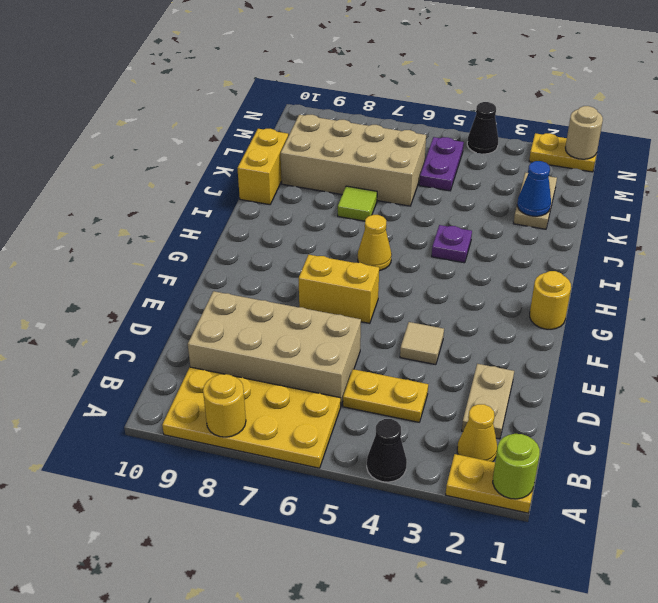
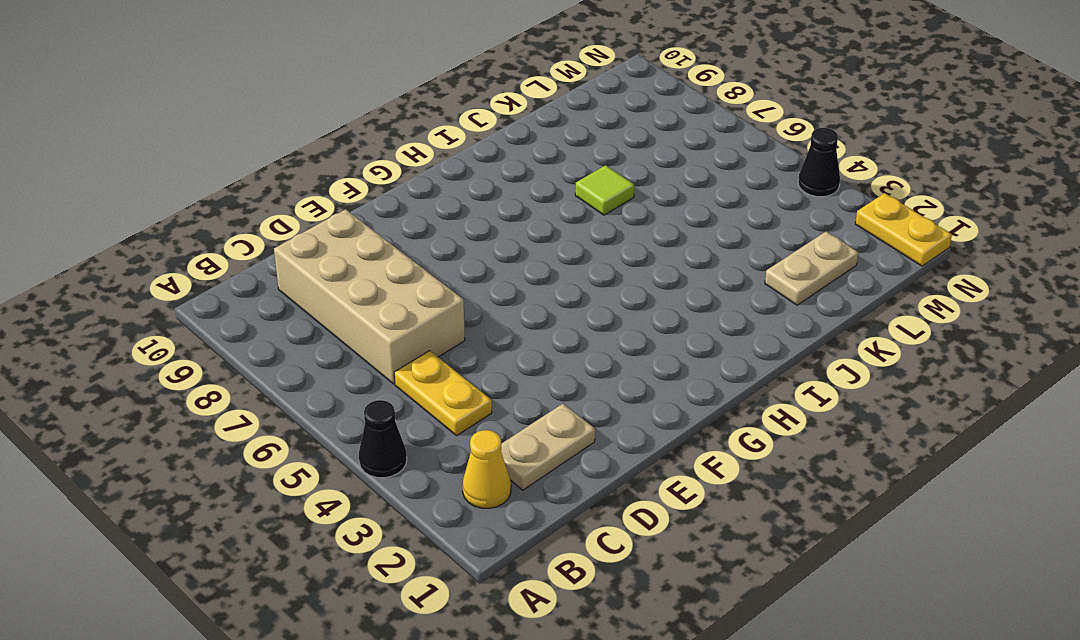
none -> yellow plate A1:A2 level 1
none -> yellow plate A6:B9 level 1
none -> tan tile E4 level 1

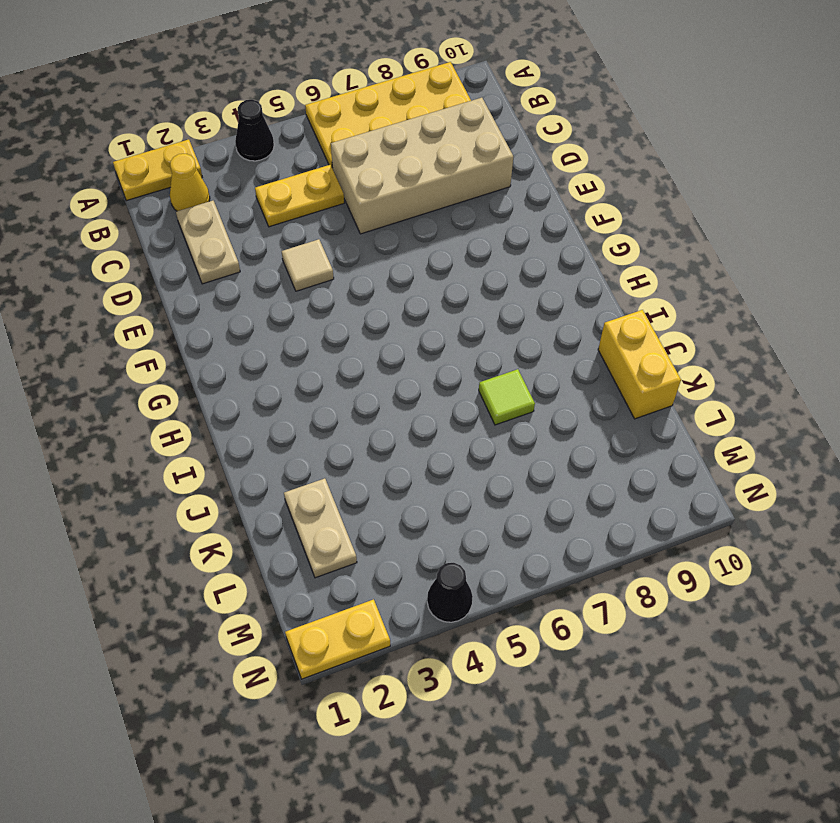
none -> yellow brick F6:F7 level 1
none -> yellow round brick G1 level 1
none -> yellow cone H6 level 1

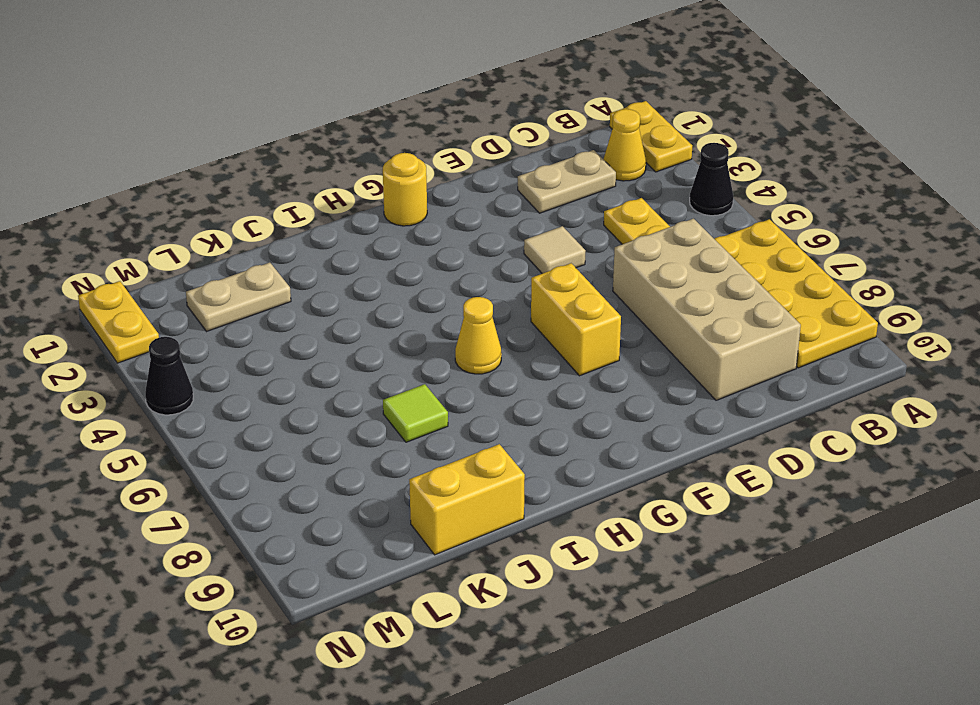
none -> purple plate I4 level 1
none -> tan brick K6:L9 level 1
none -> purple plate L5:M5 level 1

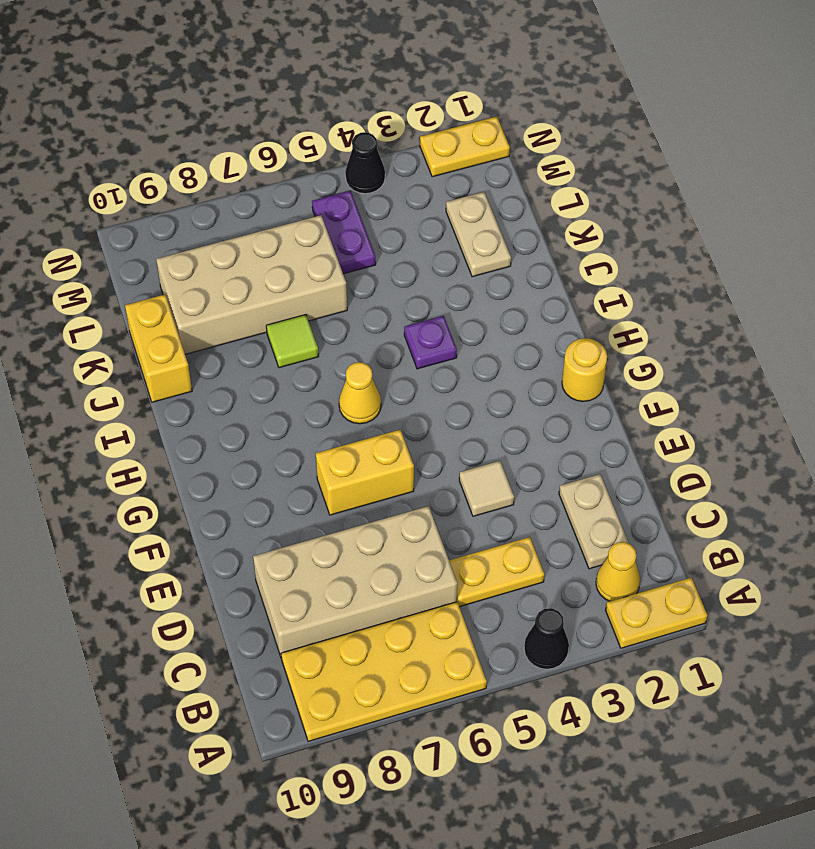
none -> lime round brick A1 level 2
none -> yellow round brick A8 level 2
none -> blue cone K2 level 2

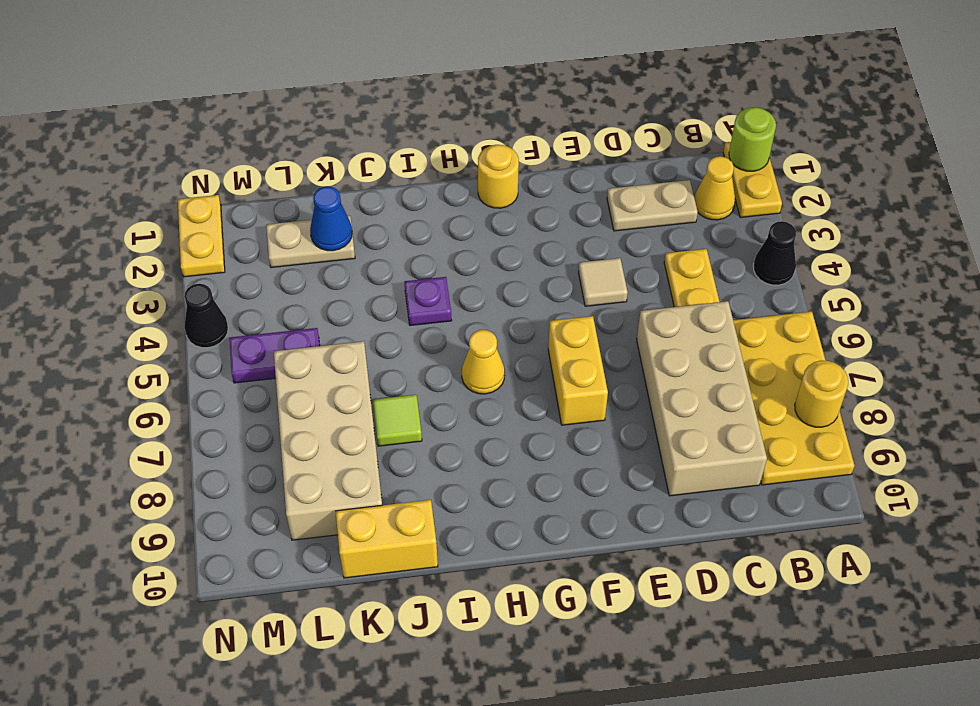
none -> tan round brick N1 level 2

